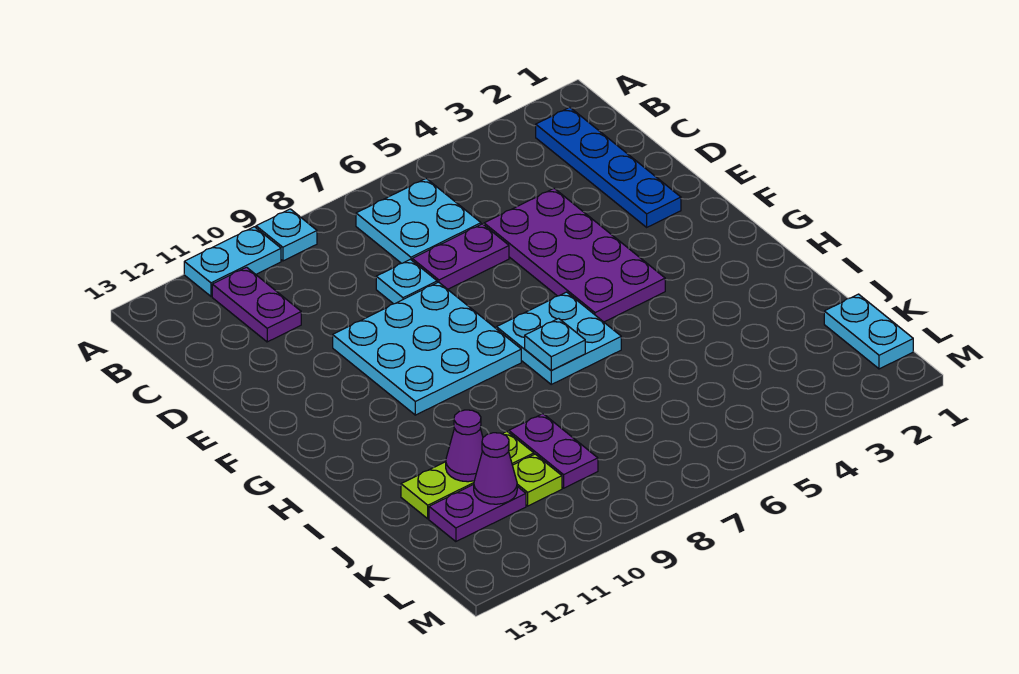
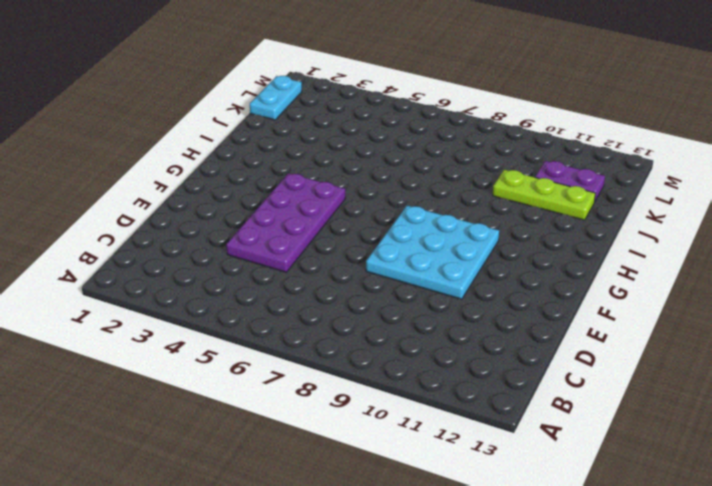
none -> cyan plate A9 level 1
none -> cyan plate A10:A11 level 1
none -> blue plate B2:E2 level 1

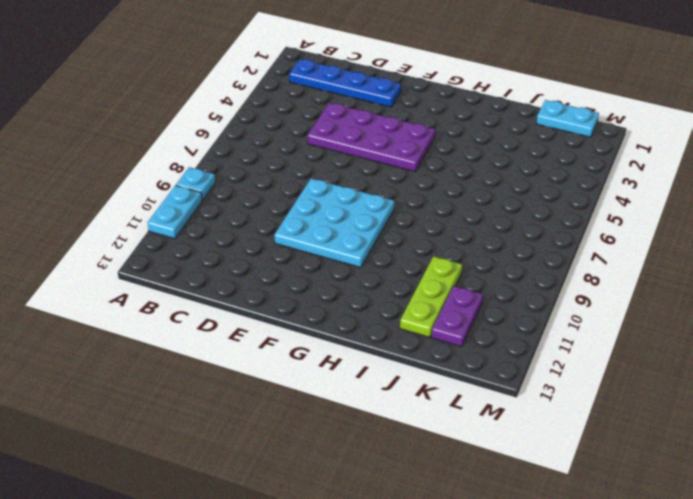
none -> cyan plate B6:C7 level 1
none -> purple plate B11:C11 level 1
none -> purple plate D6:D7 level 1

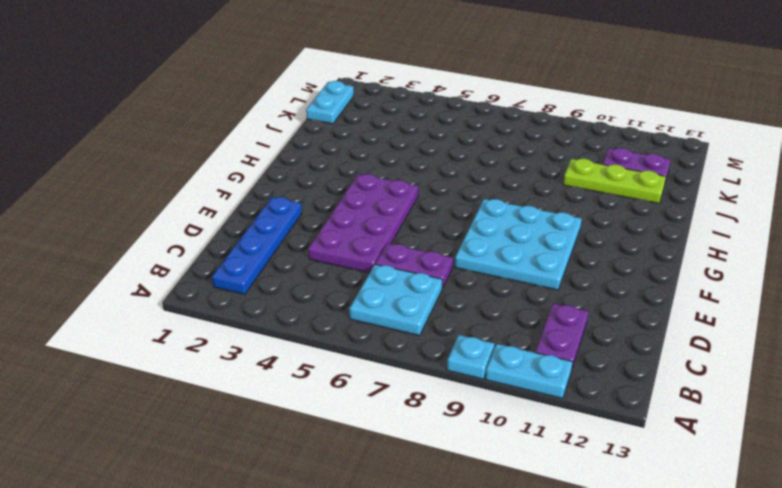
none -> cyan plate D8 level 1
none -> cyan plate G6:H7 level 1
none -> purple plate J9:K9 level 1

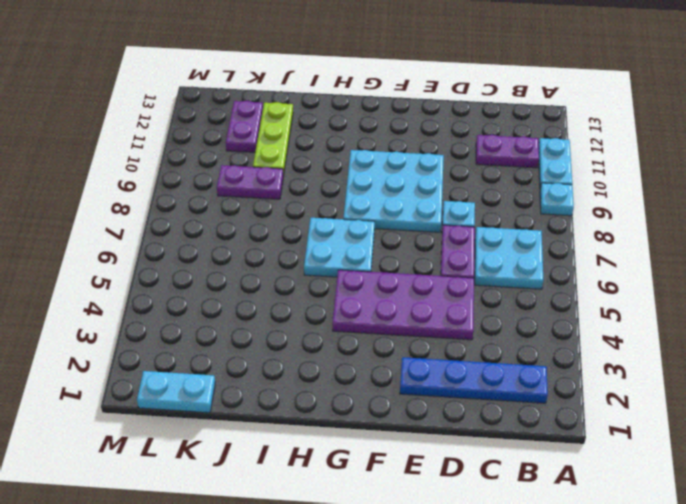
none -> lime plate K10 level 1
none -> cyan plate H7 level 2
none -> purple cone J11 level 2

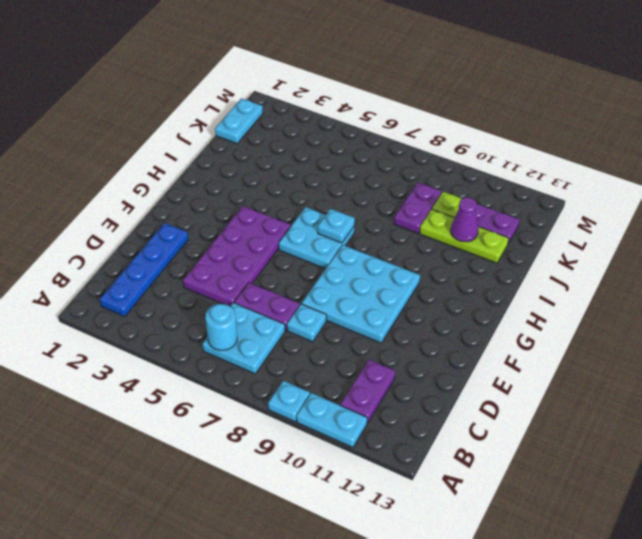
cyan round brick B6 level 2 -> none
none -> purple cone K11 level 2

